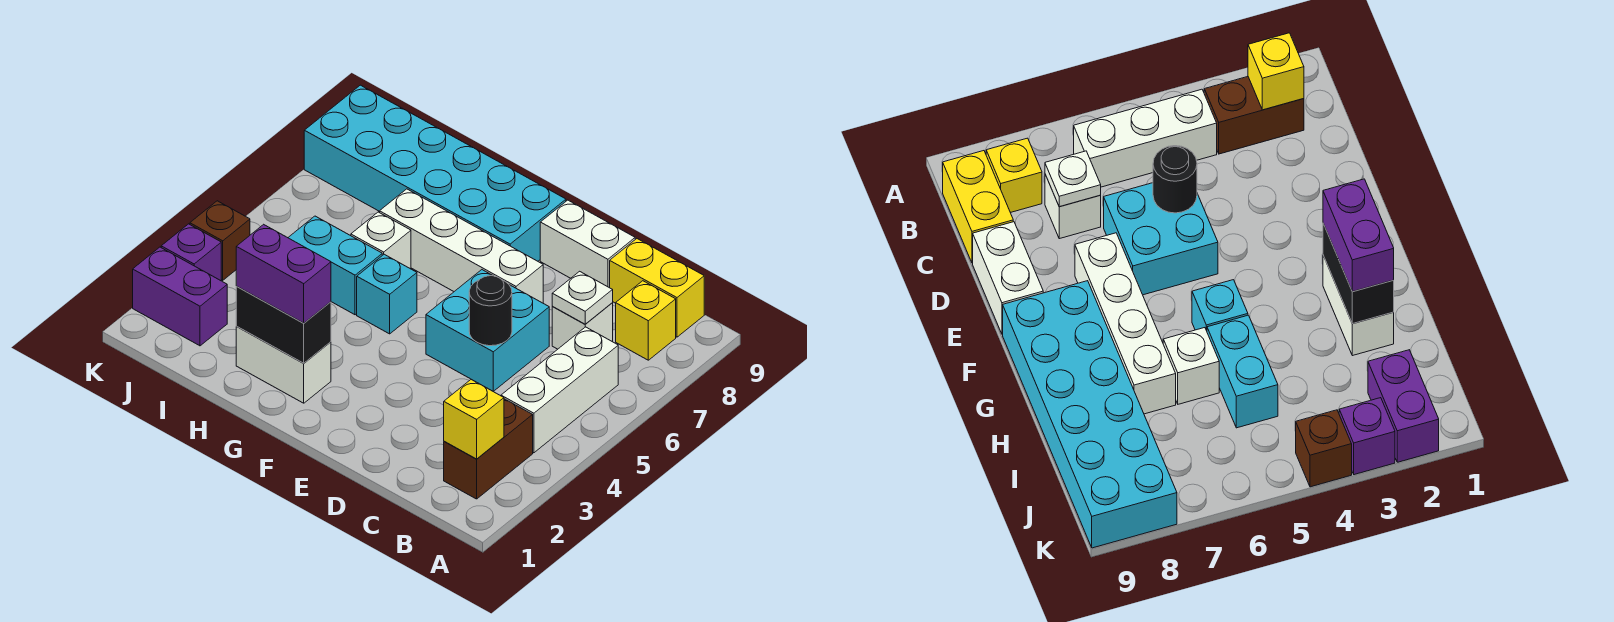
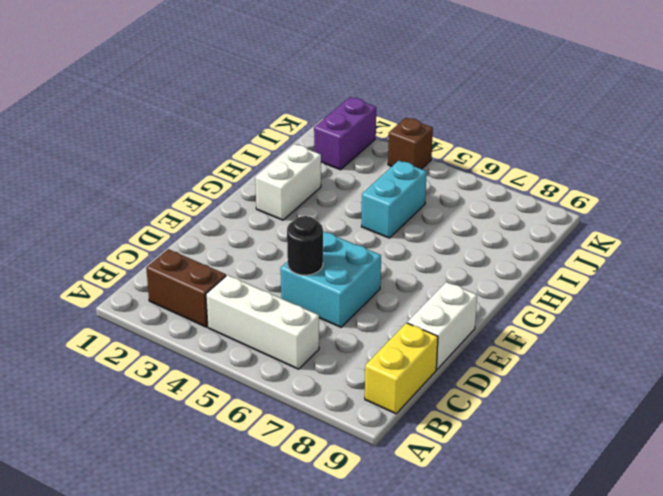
none -> yellow brick B8 level 1
none -> white brick C7 level 1
none -> white brick E7:H7 level 1

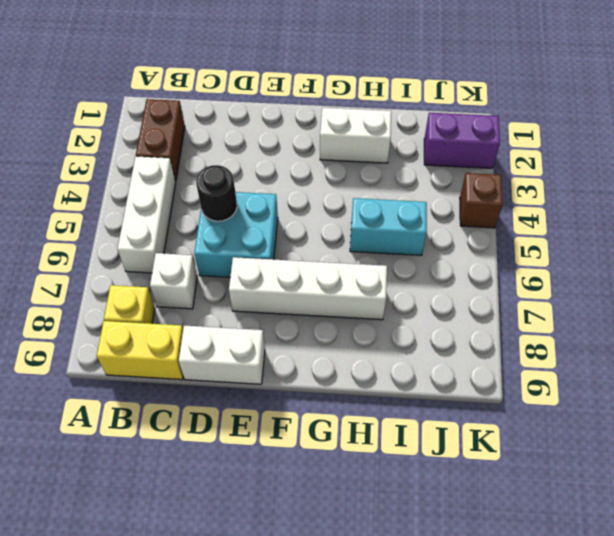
none -> cyan brick F8:K9 level 1
none -> cyan brick G5 level 1
none -> white brick H6 level 1

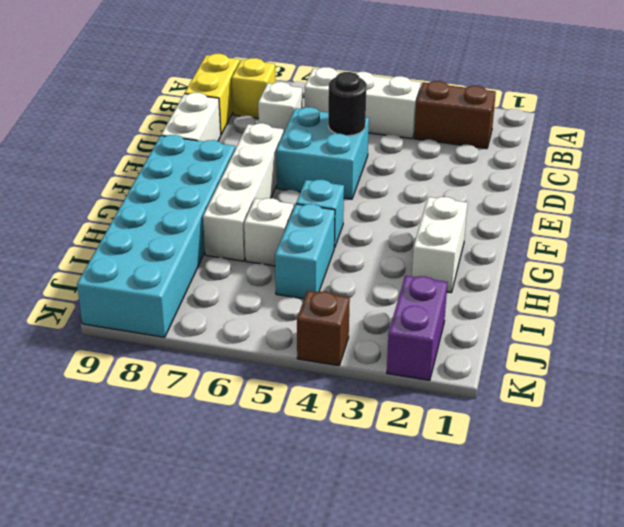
none -> purple brick K3 level 1
none -> yellow brick B2 level 2
none -> white plate C7 level 2

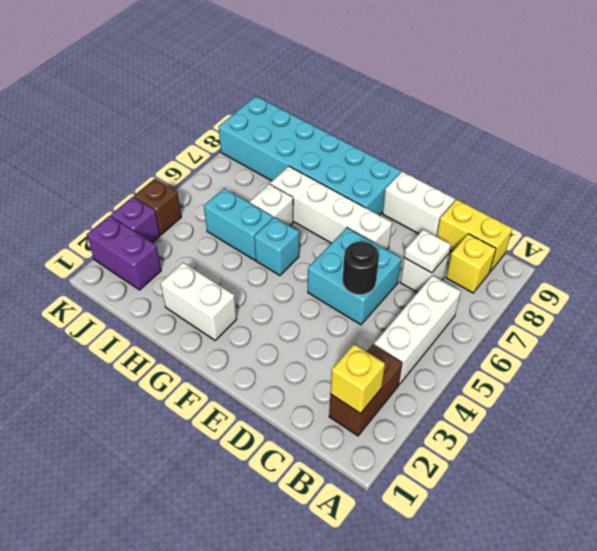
none -> black brick G2:H2 level 2
none -> purple brick G2:H2 level 3

